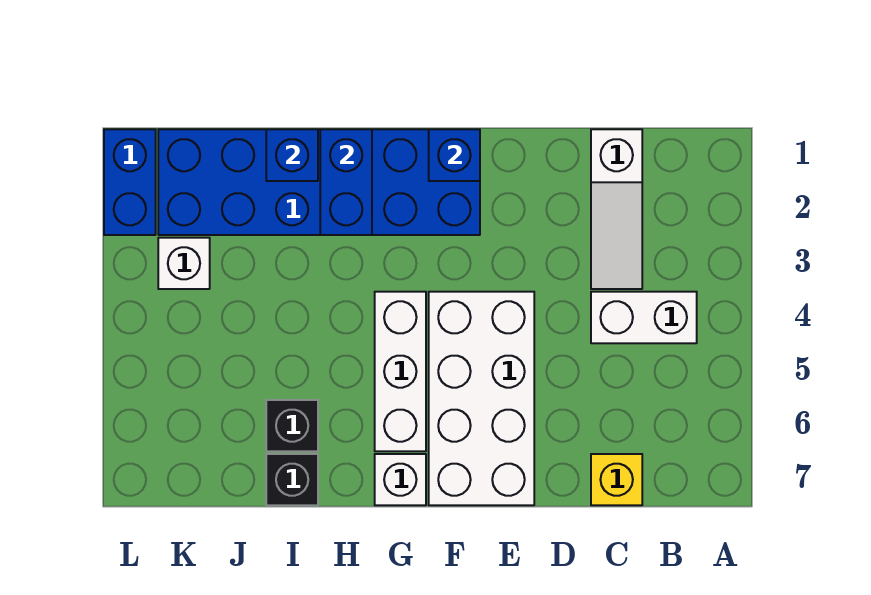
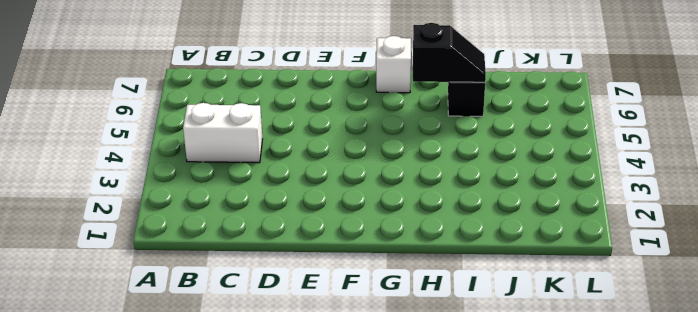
black slope H6:I6 level 2 top H -> none
none -> white slope C1:C3 level 1 top 1
none -> yellow brick C7 level 1
none -> white brick E4:F7 level 1

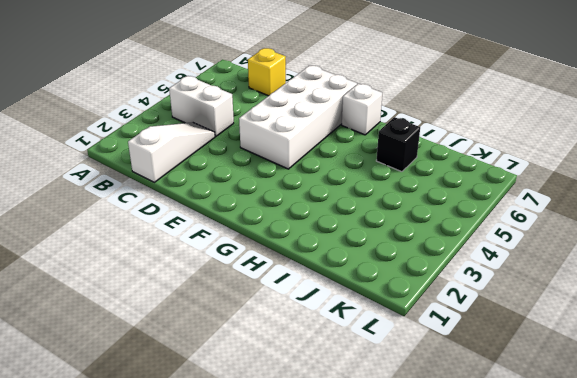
none -> blue brick F1:K2 level 1
none -> white brick G4:G6 level 1
none -> black brick I7 level 1

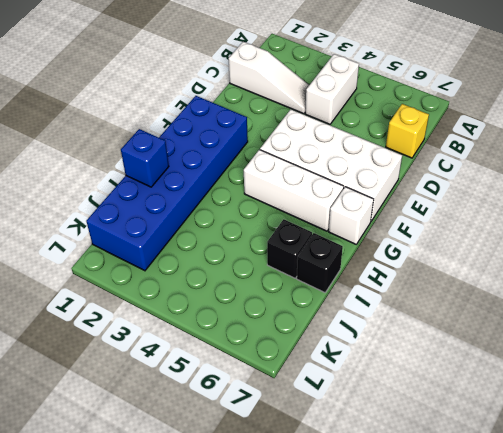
none -> white brick K3 level 1
none -> blue brick L1:L2 level 1
none -> blue brick F1 level 2

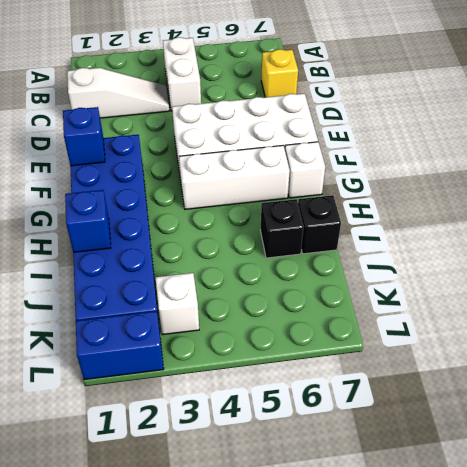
none -> blue brick H1:H2 level 2

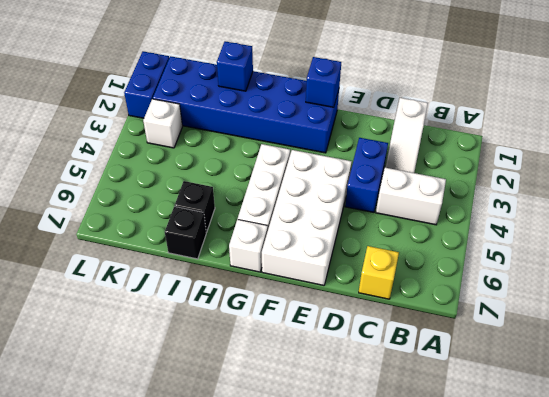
blue brick D3:D4 level 1 -> blue brick H1:H2 level 2

